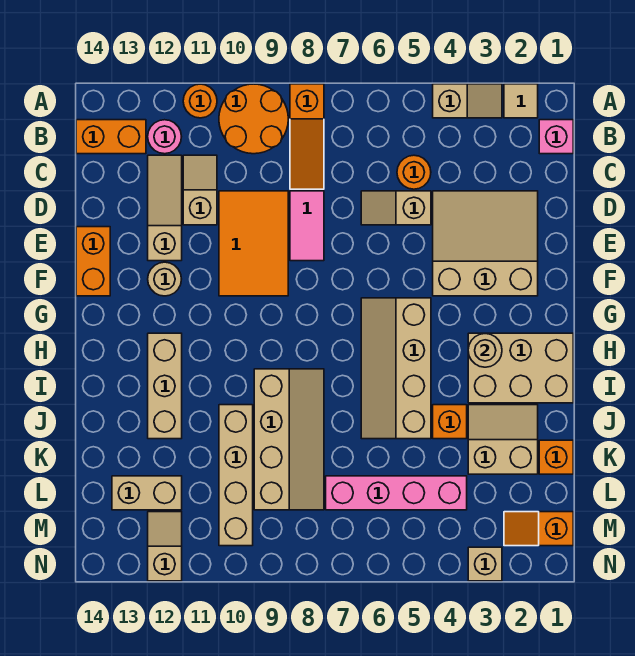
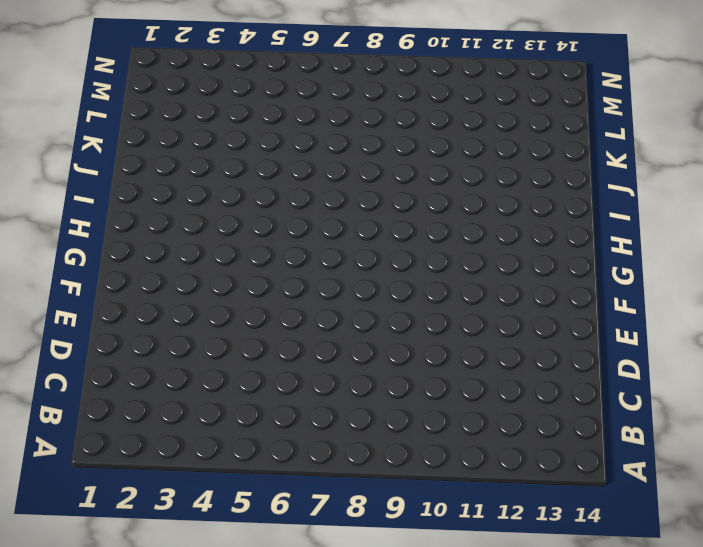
none -> tan tile A2 level 1
none -> tan slope A3:A4 level 1 top 4
none -> orange slope A8:C8 level 1 top A
none -> orange round brick A9:B10 level 1

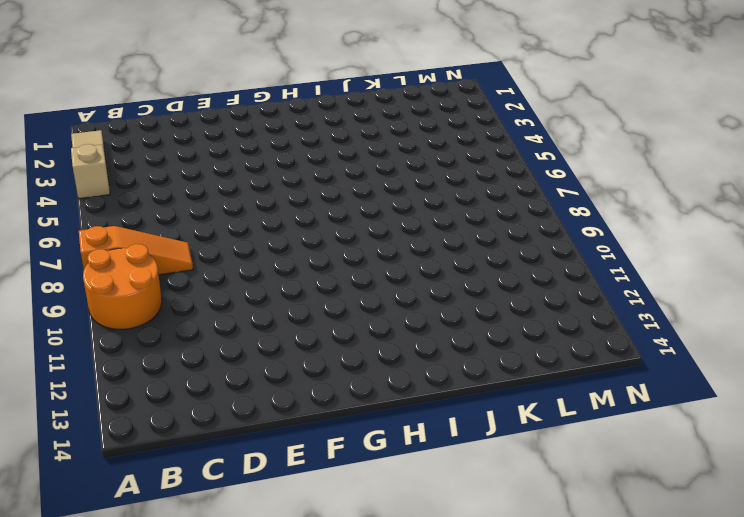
none -> orange round brick A11 level 1
none -> pink brick B1 level 1
none -> pink round brick B12 level 1
none -> orange brick B13:B14 level 1

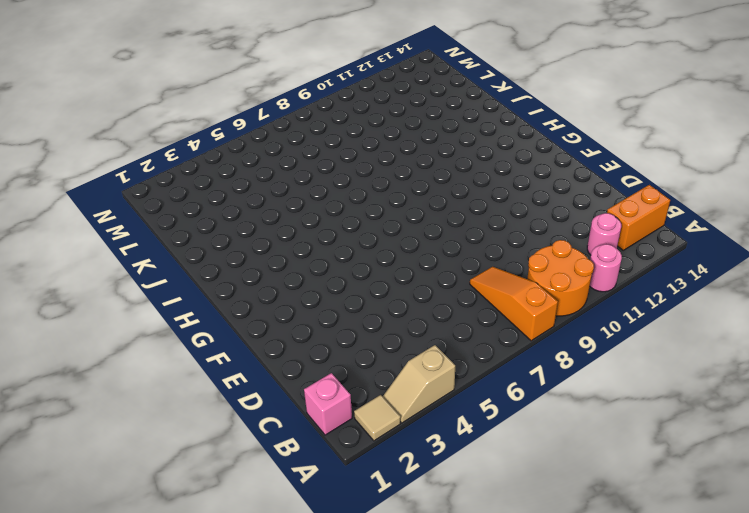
pink round brick A11 level 1 -> orange round brick A11 level 1
none -> orange round brick C5 level 1
none -> tan slope C11:D11 level 1 top D
none -> tan slope C12:E12 level 1 top E
none -> tan slope D2:F4 level 1 top F

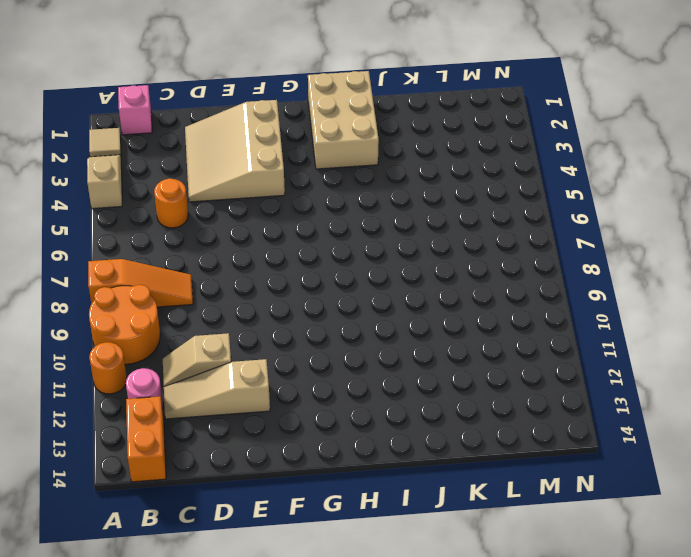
none -> tan slope D5:D6 level 1 top 5
none -> pink tile D8:E8 level 1
none -> orange tile D9:F10 level 1
none -> orange brick E14:F14 level 1

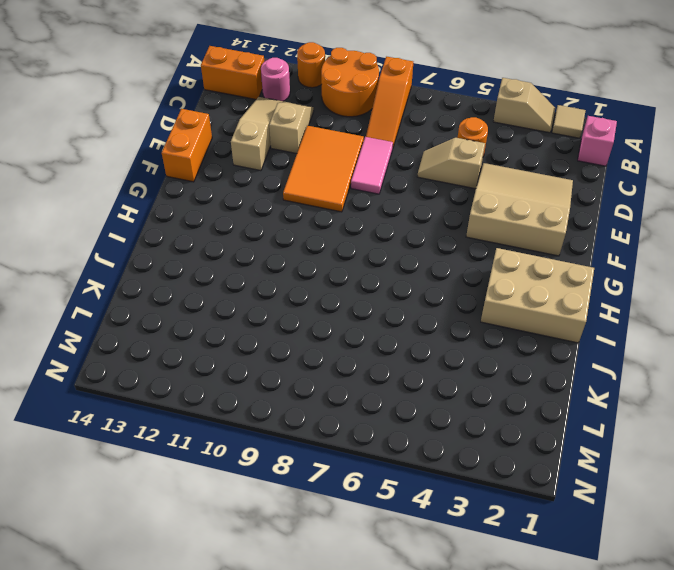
none -> tan round brick F12 level 1
none -> tan slope G5:J6 level 1 top 5
none -> tan brick H12:J12 level 1
none -> tan slope I8:L9 level 1 top 9

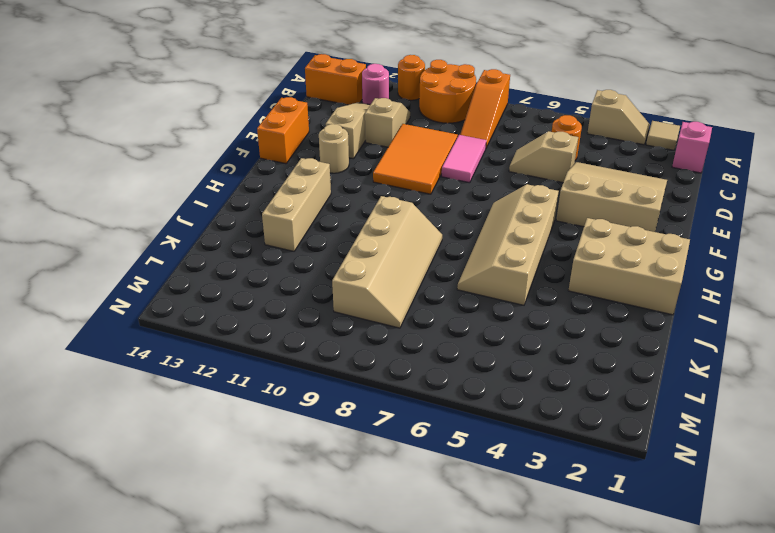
none -> tan slope J2:K3 level 1 top K
none -> orange brick J4 level 1
none -> tan brick J10:M10 level 1
none -> orange brick K1 level 1

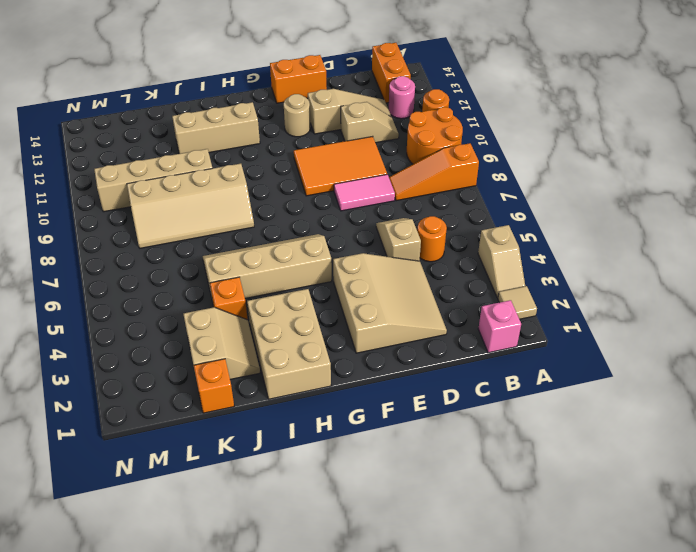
none -> pink brick L4:L7 level 1
none -> tan brick L12:L13 level 1
none -> orange slope M1:M2 level 1 top 1
none -> tan slope M12:N12 level 1 top N

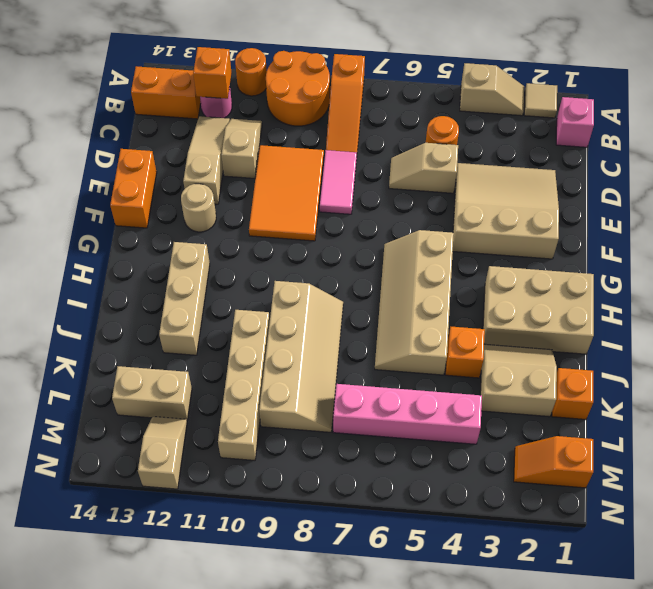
orange brick B12 level 2 -> none
none -> tan brick N3 level 1
none -> tan round brick H3 level 2

